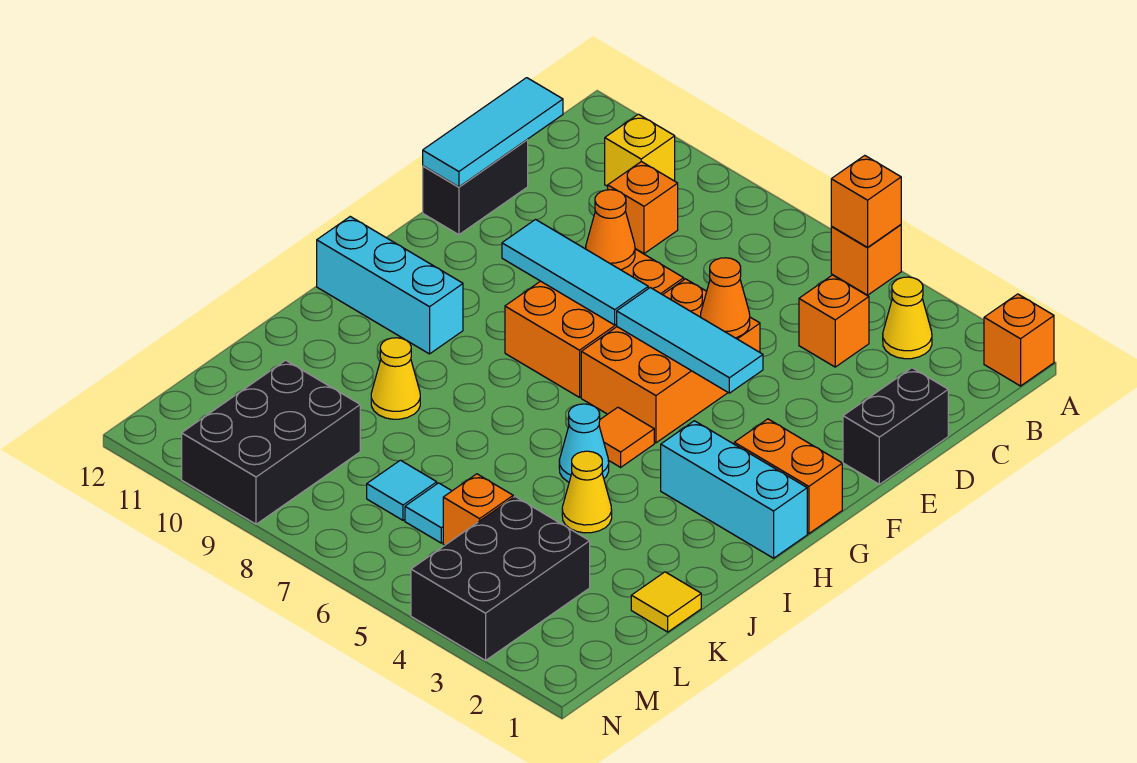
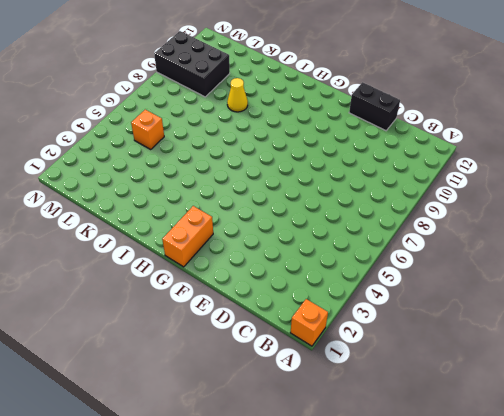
none -> orange brick A5 level 1
none -> yellow cone B3 level 1
none -> yellow brick B10 level 1

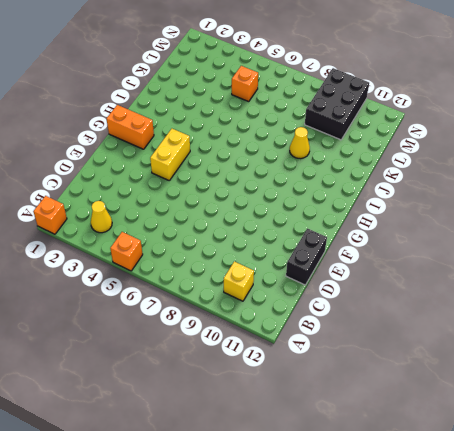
yellow brick F4:G4 level 1 -> none
none -> orange brick C4 level 1
none -> orange brick C9 level 1
none -> black brick D1:E1 level 1

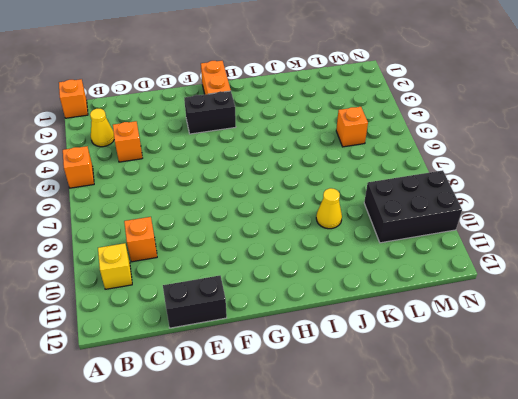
black brick F3:G3 level 1 -> black brick D1:E1 level 1
none -> orange brick E5:G6 level 1
none -> orange brick E7:G8 level 1
none -> cyan brick H1:H3 level 1

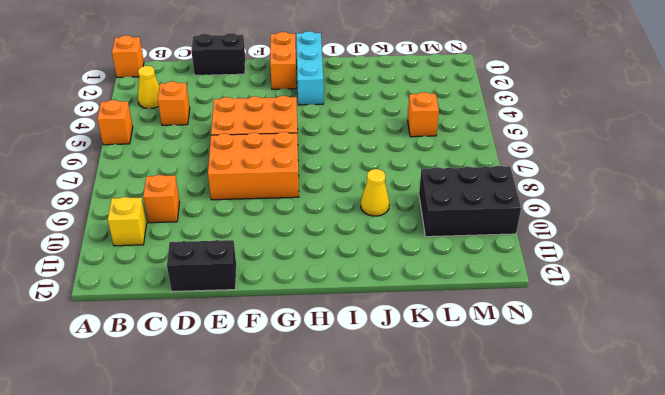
none -> orange tile H5 level 1
none -> cyan brick H10:H12 level 1
none -> cyan cone I5 level 1

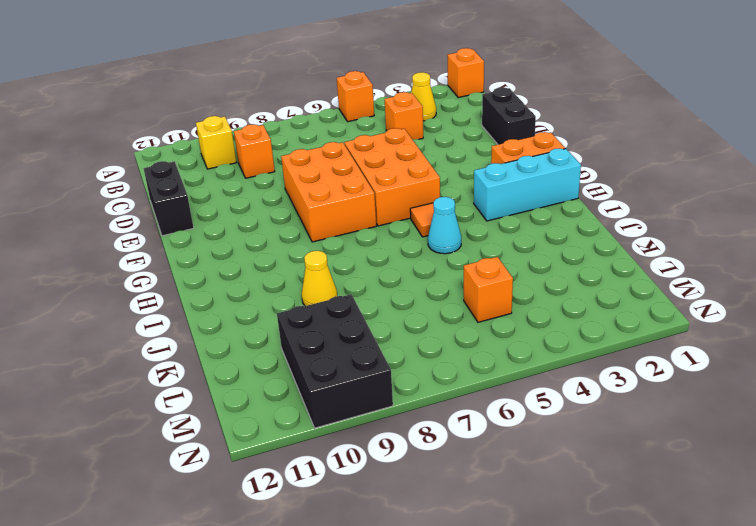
none -> cyan brick H10:H12 level 1
none -> yellow cone J4 level 1
none -> yellow tile K1 level 1

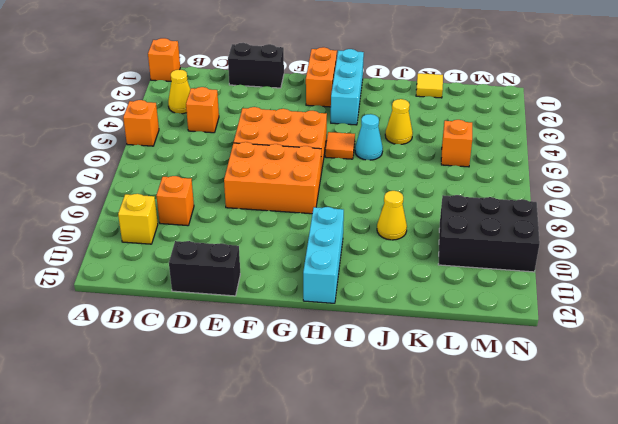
none -> black brick L3:N4 level 1
none -> cyan tile L6 level 1
none -> cyan tile L7 level 1

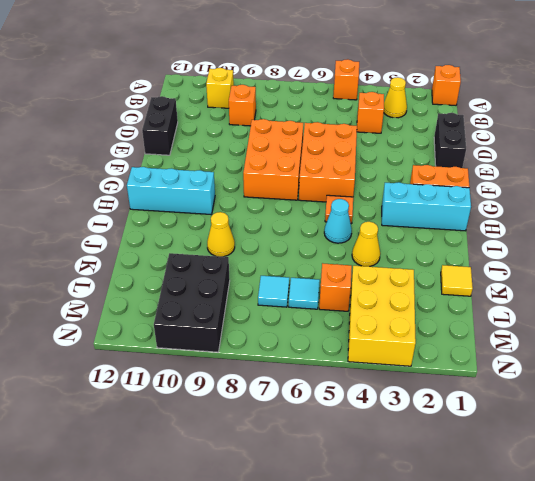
yellow brick L3:N4 level 1 -> black brick L3:N4 level 1
none -> orange brick A5 level 2
none -> cyan tile C12:E12 level 2
none -> orange cone E5 level 2

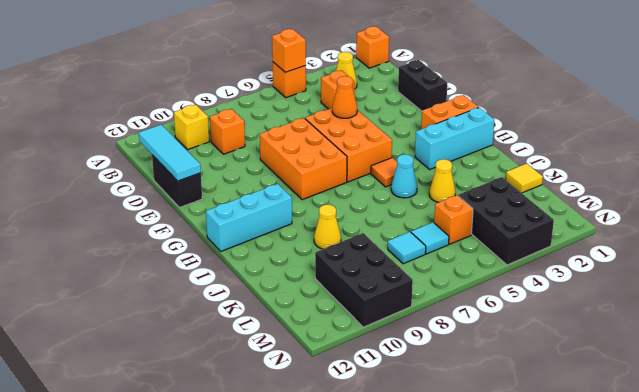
none -> orange cone E8 level 2
none -> cyan tile F4:F6 level 2
none -> cyan tile F7:F9 level 2

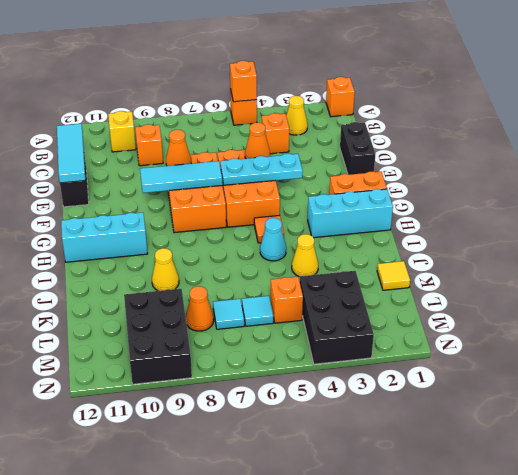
cyan plate F4:F6 level 2 -> cyan tile F4:F6 level 2
orange cone L8 level 1 -> none

